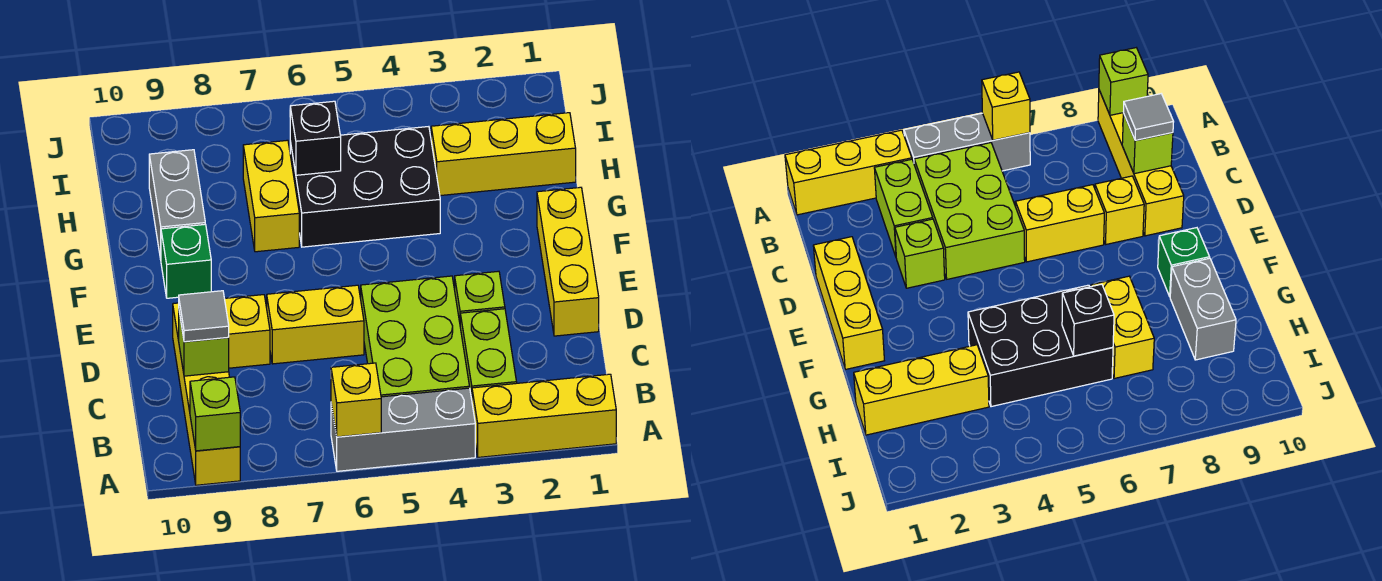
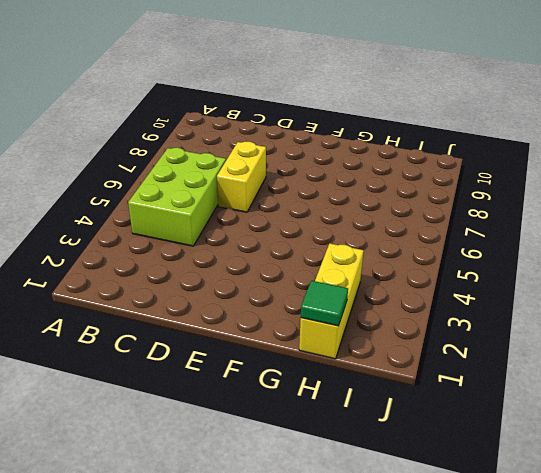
lime brick B4:C6 level 1 -> lime brick B4:D5 level 1
green tile H1 level 2 -> none
none -> yellow brick A1:A3 level 1
none -> grey brick A4:A6 level 1
none -> yellow brick A9:D9 level 1

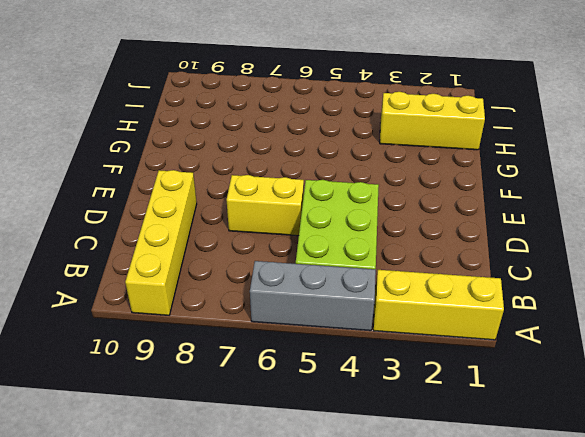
none -> lime brick B3:C3 level 1
none -> yellow brick D1:F1 level 1
none -> lime brick D3 level 1

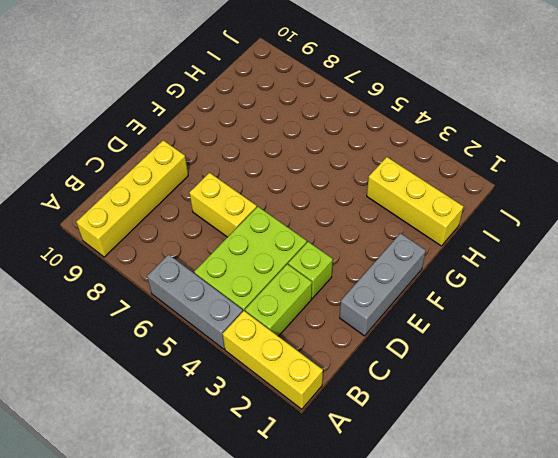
grey brick D1:F1 level 1 -> yellow brick D1:F1 level 1
none -> yellow brick D8 level 1
none -> green brick F9 level 1
none -> black brick G4:H6 level 1

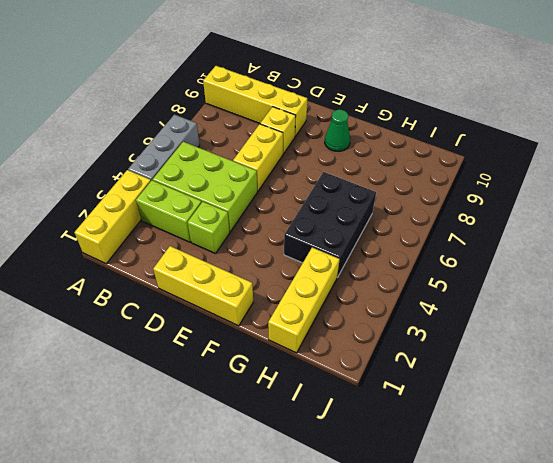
green cone F9 level 1 -> green brick F9 level 1
none -> yellow brick G7:H7 level 1
none -> grey brick G9:H9 level 1
none -> yellow brick A6 level 2

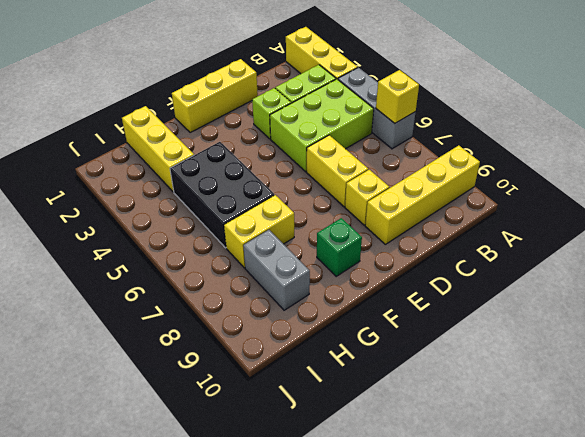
grey brick H8:H9 level 1 -> grey brick G9:H9 level 1
none -> lime brick A9 level 2
none -> lime brick C9 level 2
none -> black brick H6 level 2

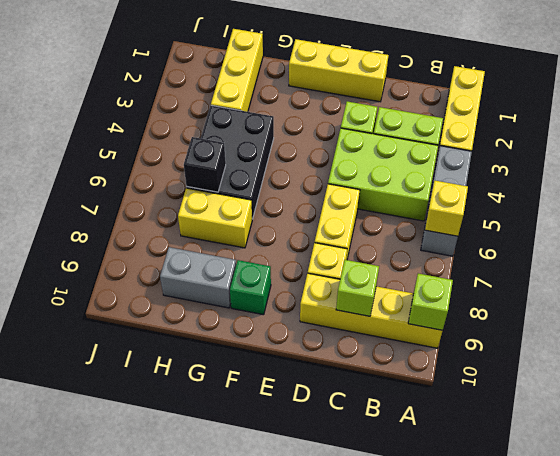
none -> grey tile C9 level 3

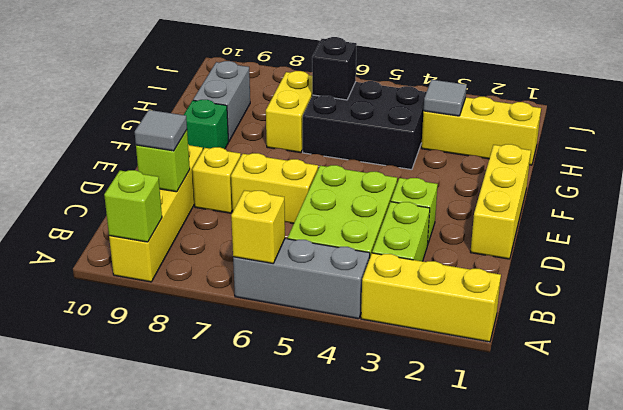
grey tile H3 level 2 -> none

